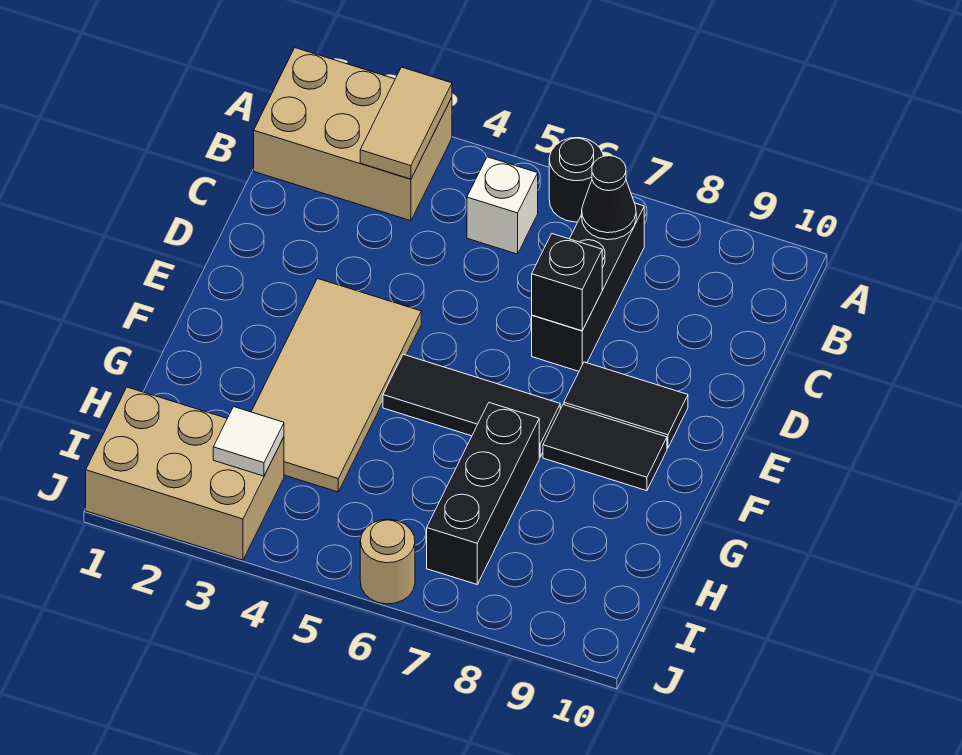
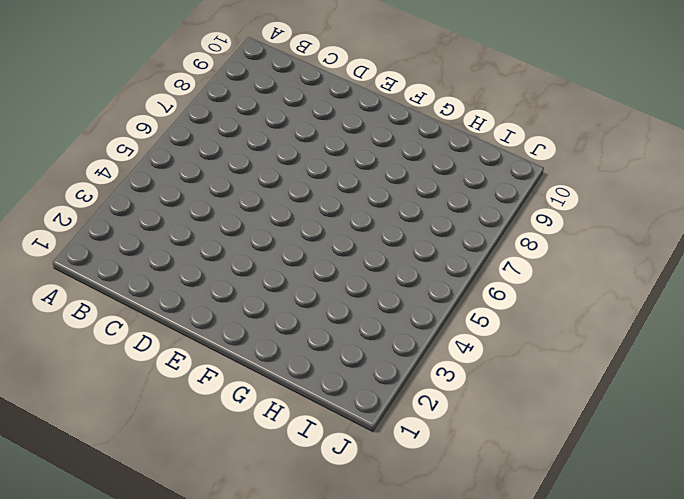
none -> tan brick A1:B3 level 1
none -> black round brick A6 level 1
none -> white brick B5 level 1

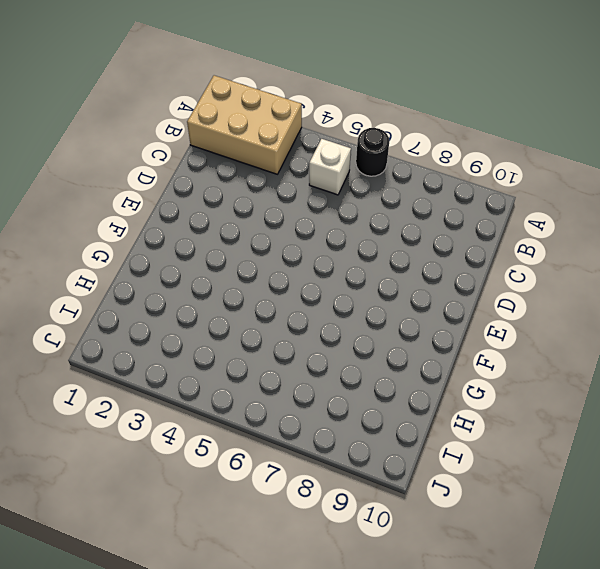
none -> black brick B7:D7 level 1
none -> tan tile E3:H4 level 1
none -> black tile E8:E9 level 1

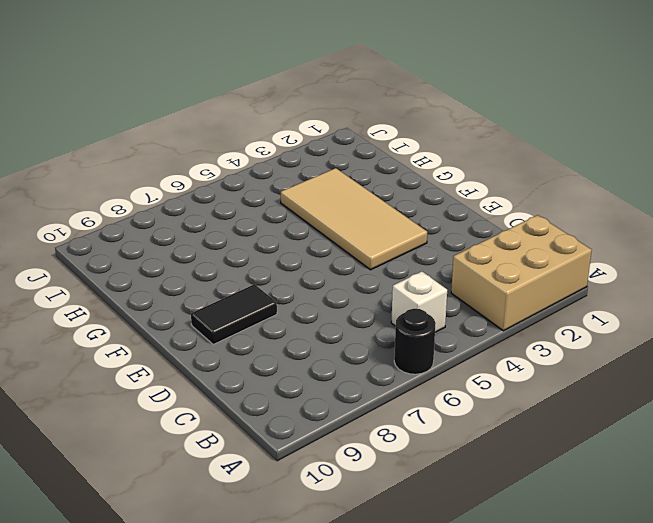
none -> black brick B7:D7 level 1
none -> black tile F5:F7 level 1
none -> black tile F8:F9 level 1

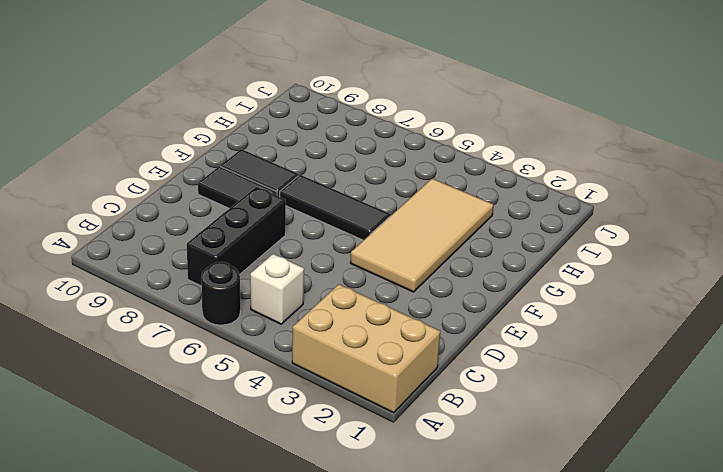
none -> black brick G7:I7 level 1
none -> tan brick I1:J3 level 1
none -> tan round brick J6 level 1

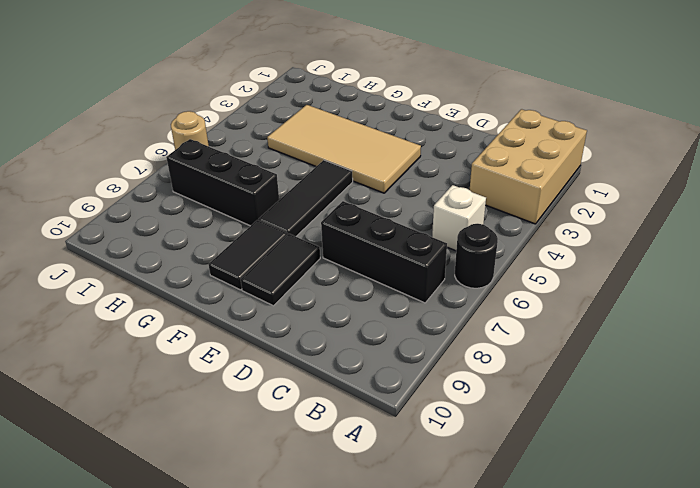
none -> tan brick I1:J3 level 1
none -> tan tile A3:B3 level 2
none -> black cone B7 level 2

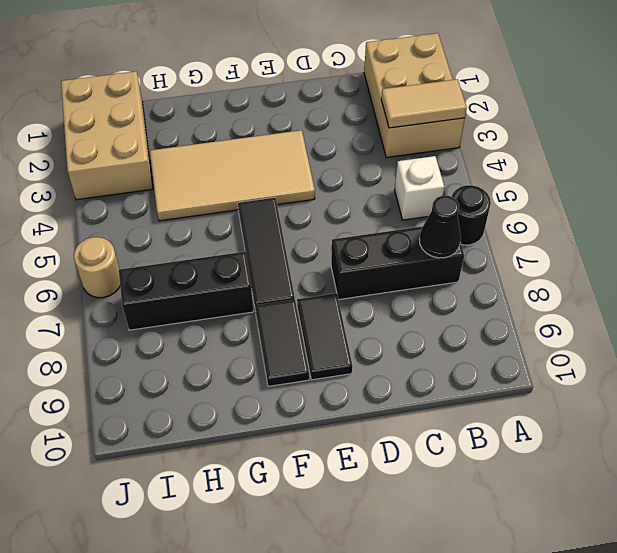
none -> black brick D7 level 2
none -> white tile I3 level 2

